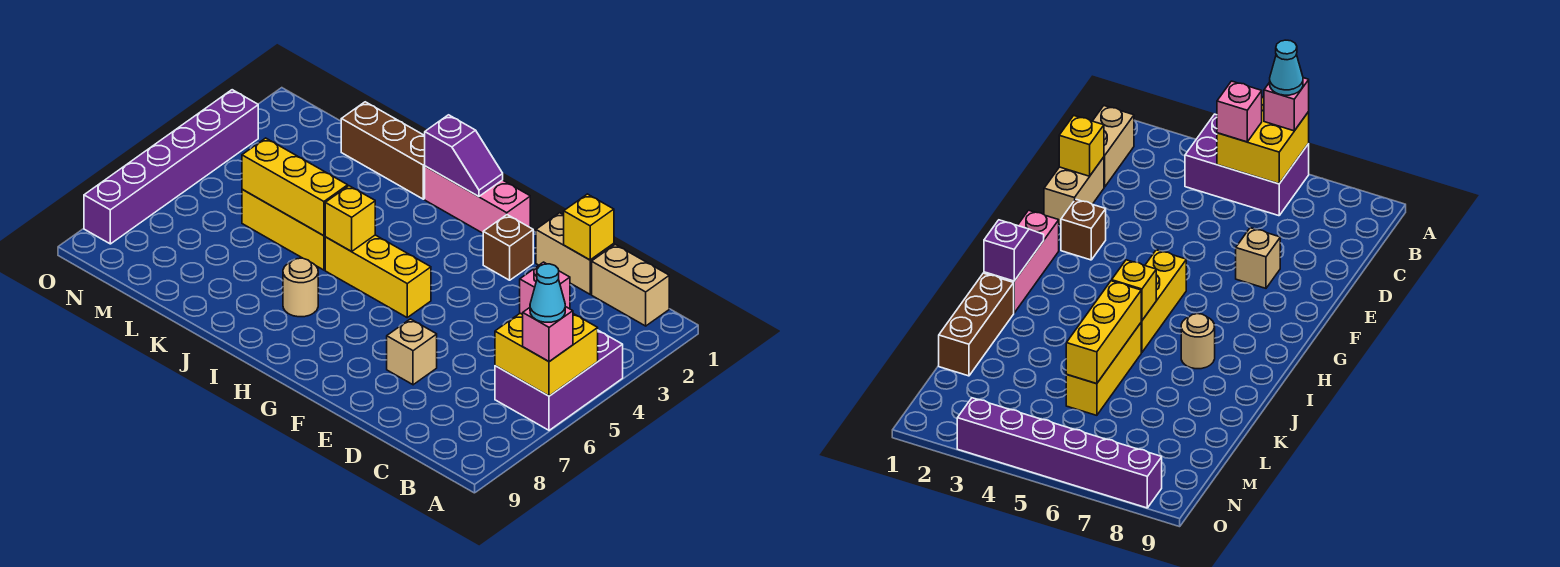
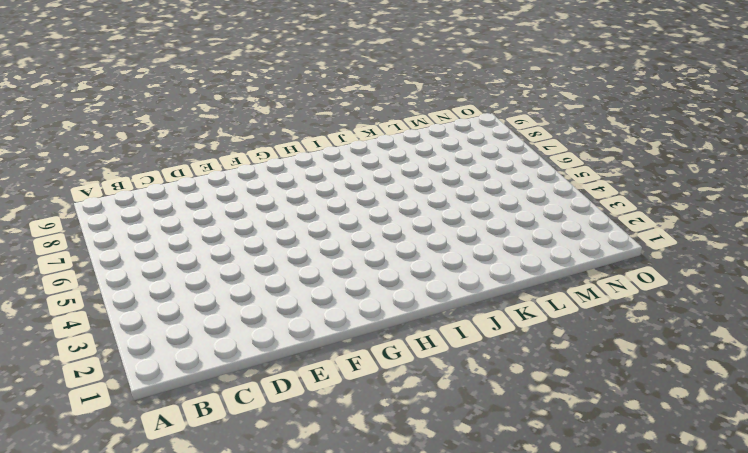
none -> purple brick A4:B6 level 1
none -> tan brick B1:C1 level 1
none -> tan brick D1:E1 level 1

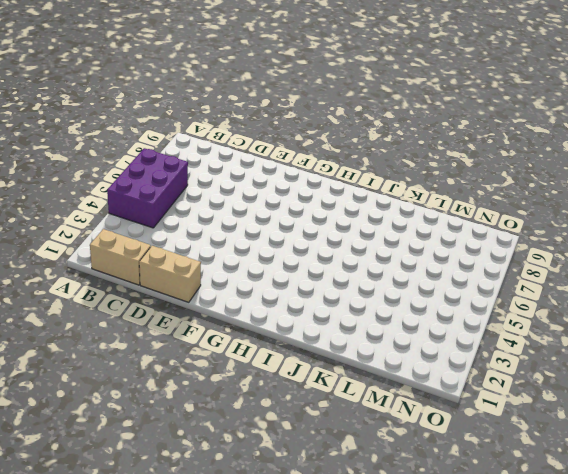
none -> tan brick E7 level 1
none -> brown brick F2 level 1
none -> pink brick G1:I1 level 1

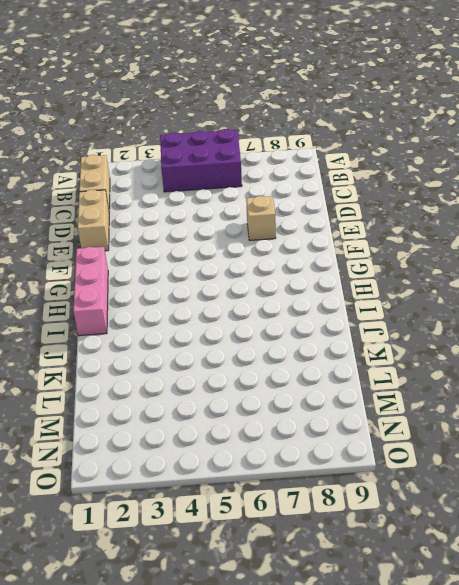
none -> brown brick F2 level 1
none -> yellow brick G5:I5 level 1
none -> tan round brick I7 level 1

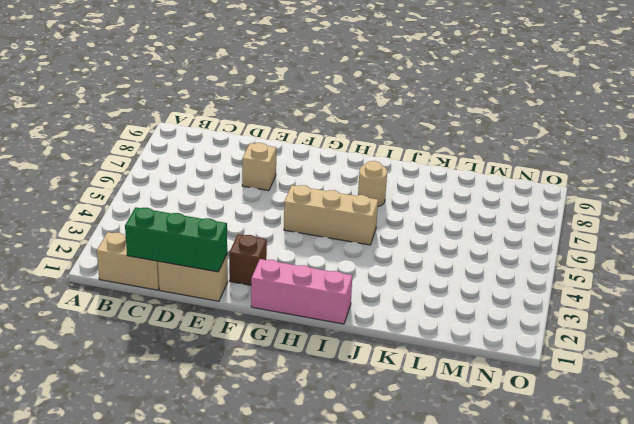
green brick C1:E1 level 2 -> yellow brick D1 level 2
tan brick G5:I5 level 1 -> yellow brick G5:I5 level 1
none -> purple brick A4:B6 level 1
none -> brown brick J1:L1 level 1
none -> yellow brick J5:L5 level 1

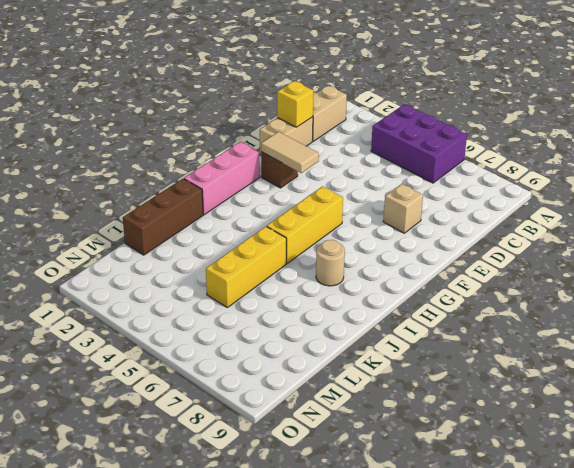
tan tile F2:F3 level 2 -> none
none -> purple brick O3:O8 level 1
none -> yellow brick A5:B6 level 2
none -> purple slope H1:I1 level 2 top I

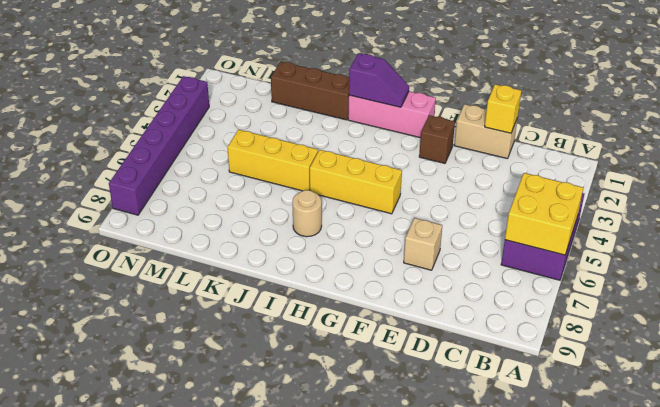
none -> tan brick B1:C1 level 1
none -> yellow brick I5 level 2
none -> yellow brick J5:L5 level 2

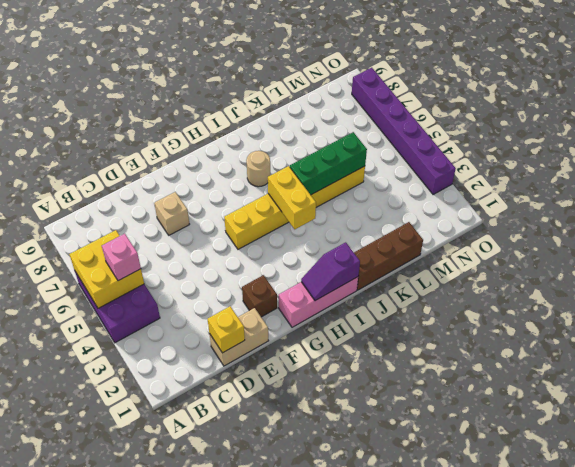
yellow brick I4:I5 level 2 -> yellow brick I5 level 2
green brick J5:L5 level 2 -> yellow brick J5:L5 level 2
none -> tan brick B1:C1 level 1
none -> pink brick A6 level 3
none -> cyan cone A6 level 4

